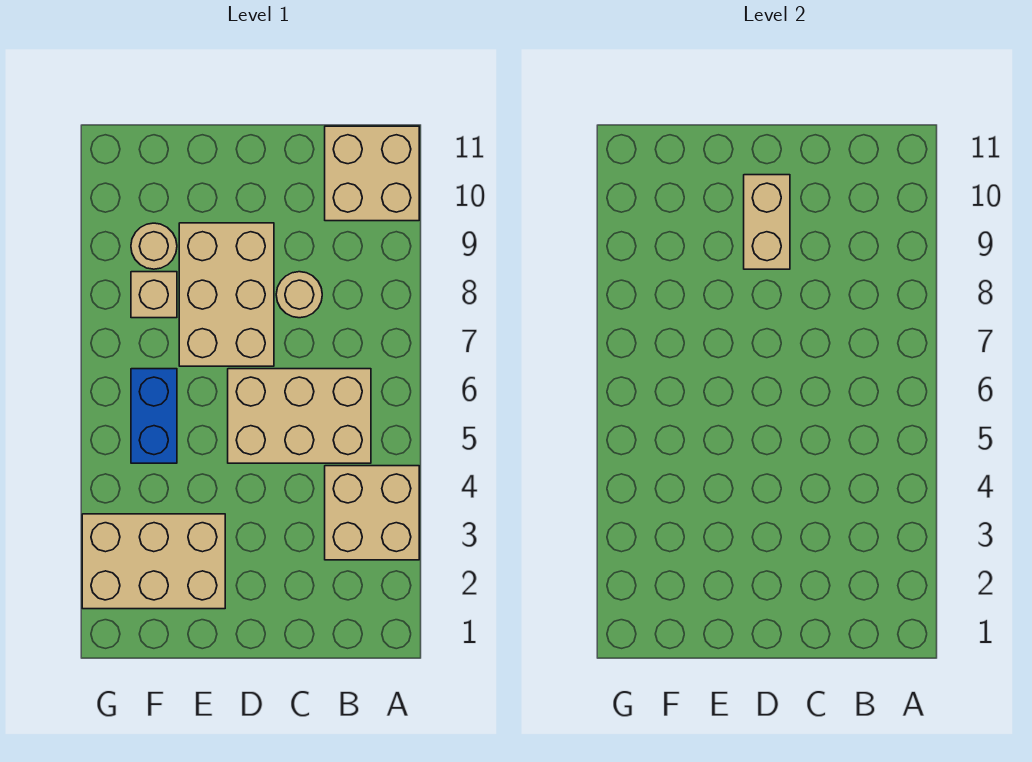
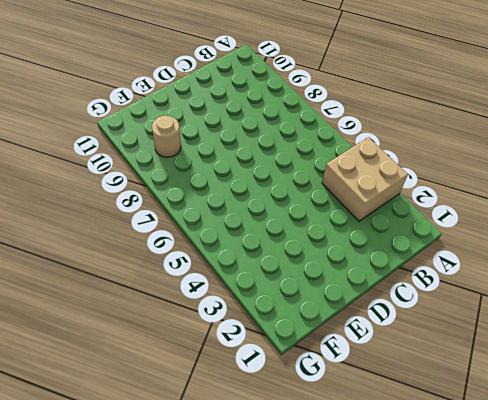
none -> tan brick A10:B11 level 1
none -> tan brick B5:D6 level 1

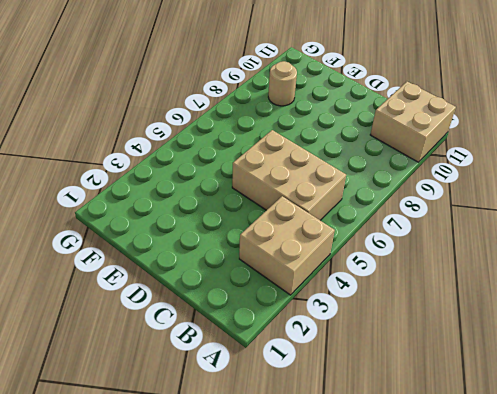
none -> tan round brick C8 level 1
none -> tan brick D7:E9 level 1

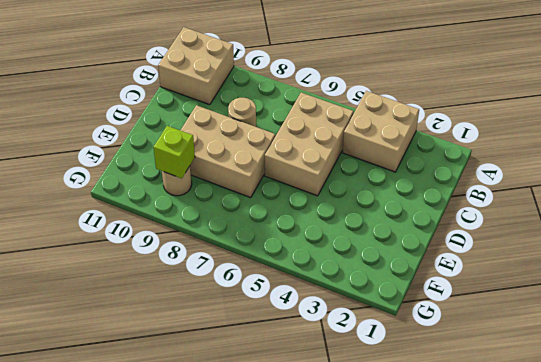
lime brick F9 level 2 -> none
none -> tan brick E2:G3 level 1
none -> blue brick F5:F6 level 1

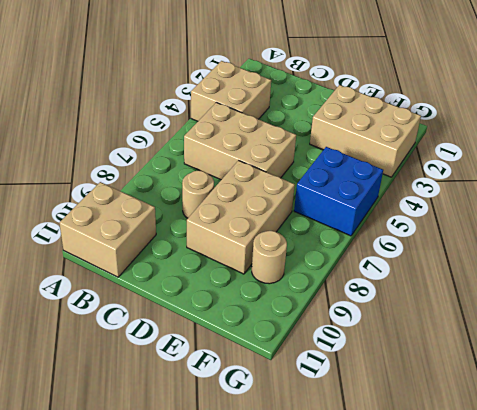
blue brick F5:G6 level 1 -> blue brick F5:F6 level 1
none -> tan brick F8 level 1
none -> tan brick D9:D10 level 2

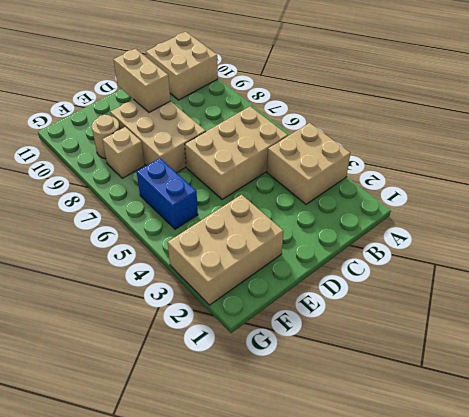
none -> tan round brick C8 level 1

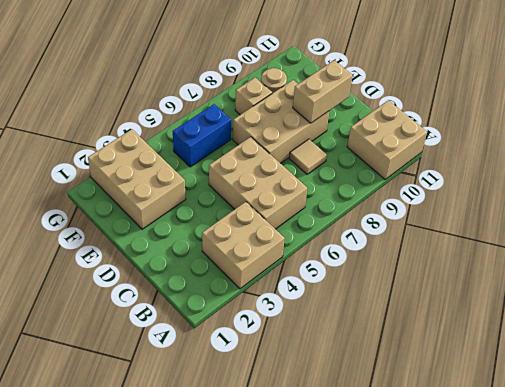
tan tile C8 level 1 -> tan round brick C8 level 1

